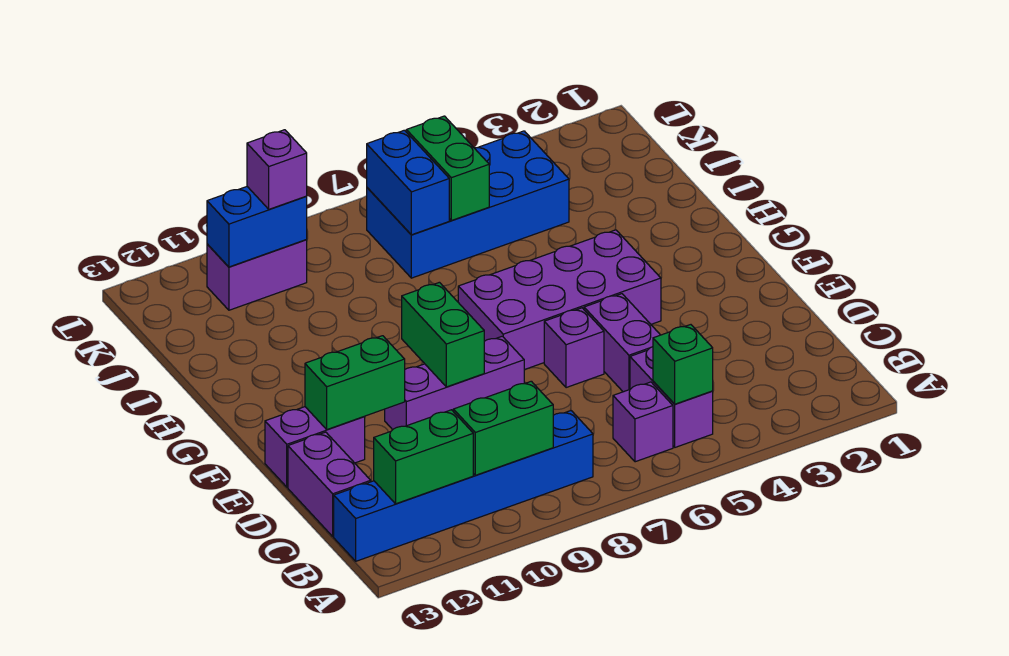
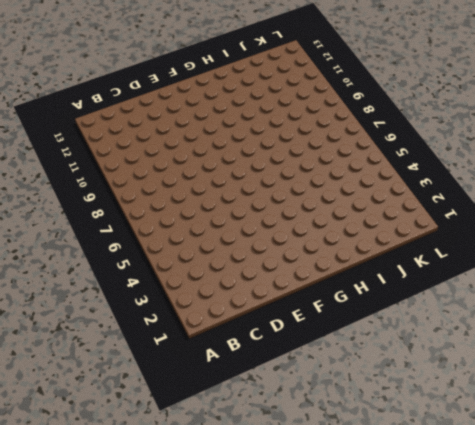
none -> purple brick B5:C5 level 1
none -> purple brick B6 level 1
none -> blue brick B8:B13 level 1

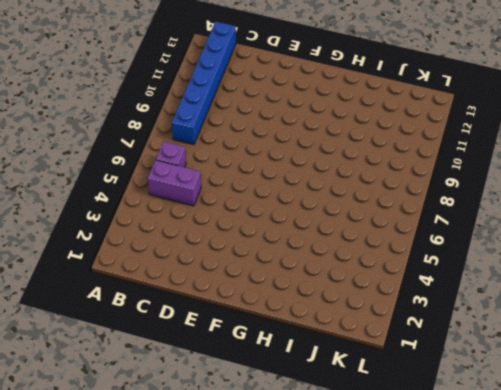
none -> purple brick C13:D13 level 1
none -> purple brick D5:E5 level 1
none -> purple brick E6 level 1

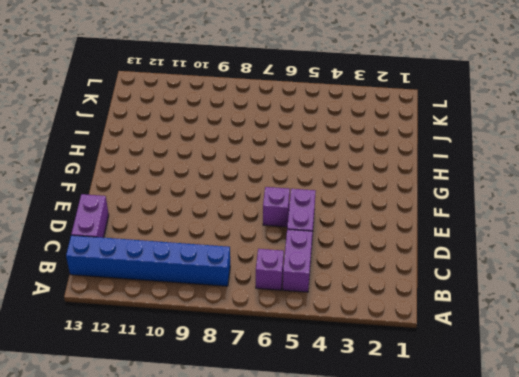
none -> purple brick E8:E10 level 1
none -> purple brick E12:E13 level 1
none -> purple brick F4:G7 level 1

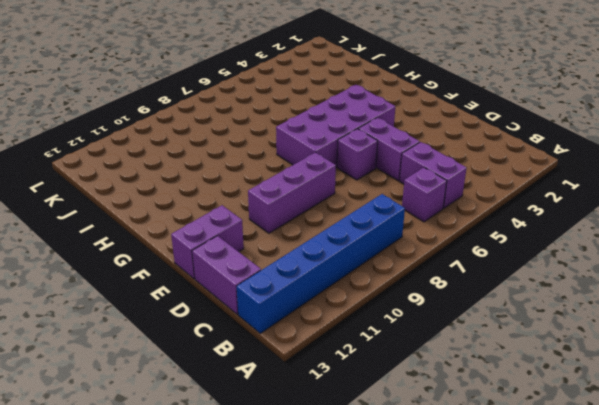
none -> blue brick J4:K7 level 1
none -> purple brick K10:K11 level 1
none -> green brick B5 level 2

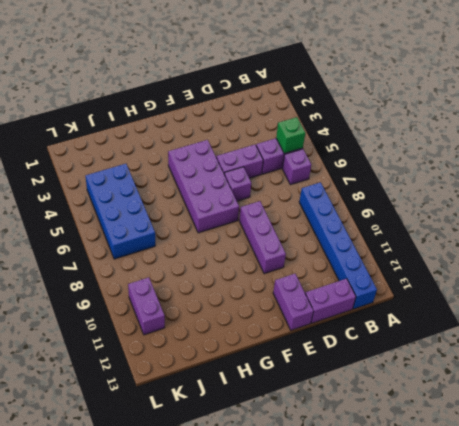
none -> green brick B9:B10 level 2
none -> green brick B11:B12 level 2
none -> green brick E9:F9 level 2

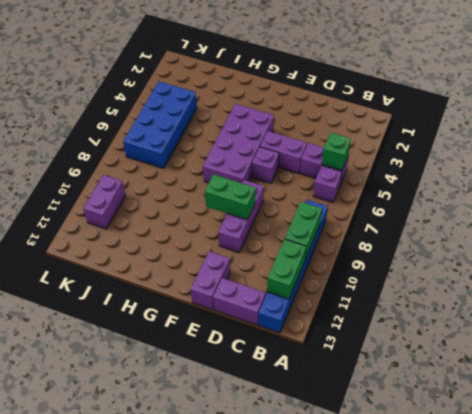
none -> green brick E11:E12 level 2
none -> green brick J6:K6 level 2
none -> blue brick J7:K7 level 2

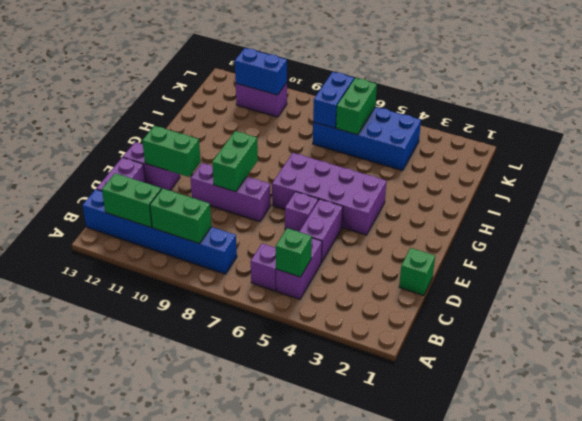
green brick D1 level 1 -> none
none -> purple brick K10 level 3

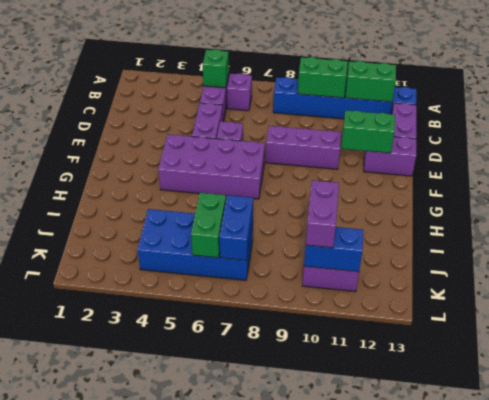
purple brick J10:K10 level 3 -> purple brick K10 level 3
none -> green brick E9:F9 level 2

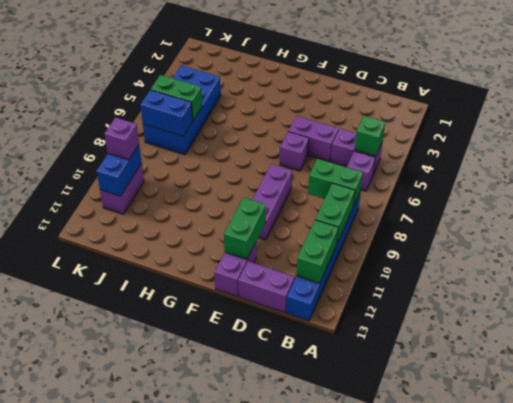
green brick B8:C8 level 2 -> green brick E9:F9 level 2
none -> purple brick F4:G7 level 1

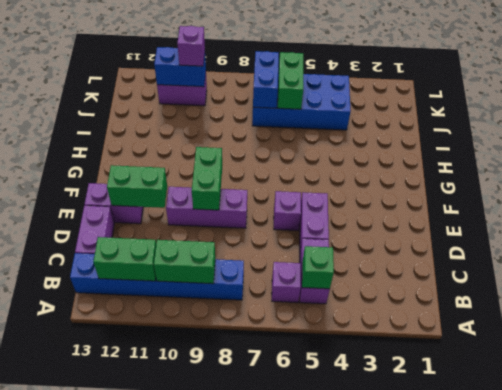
none -> purple brick F4:G7 level 1

